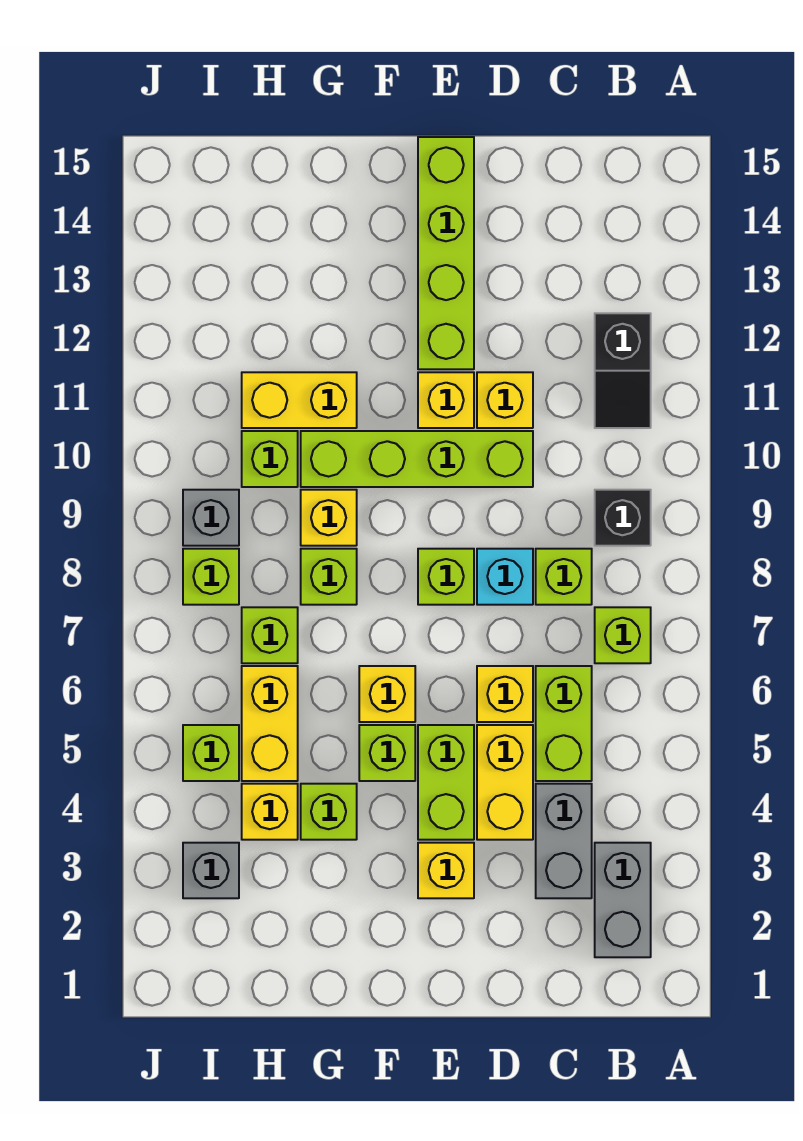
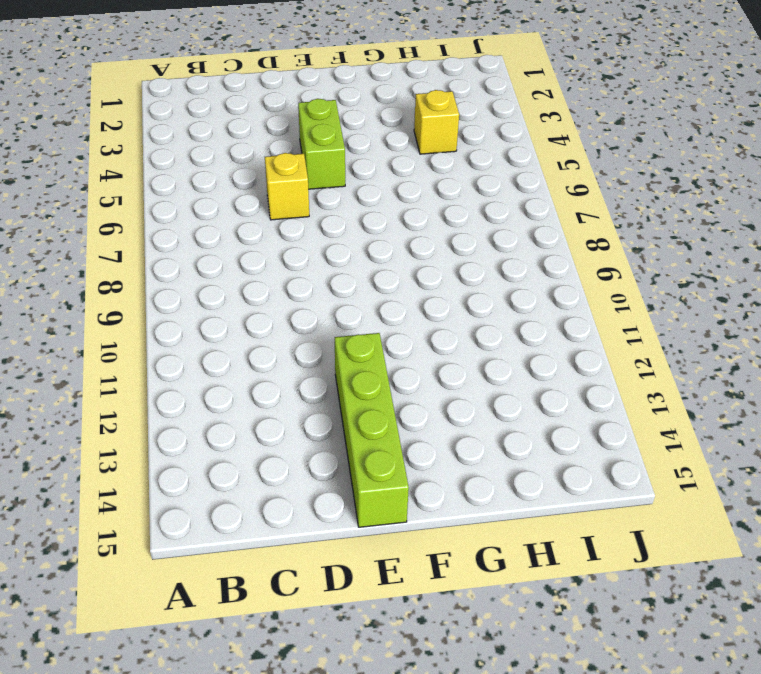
none -> grey brick B2:B3 level 1
none -> lime brick B7 level 1
none -> black brick B9 level 1
none -> black slope B11:B12 level 1 top 12

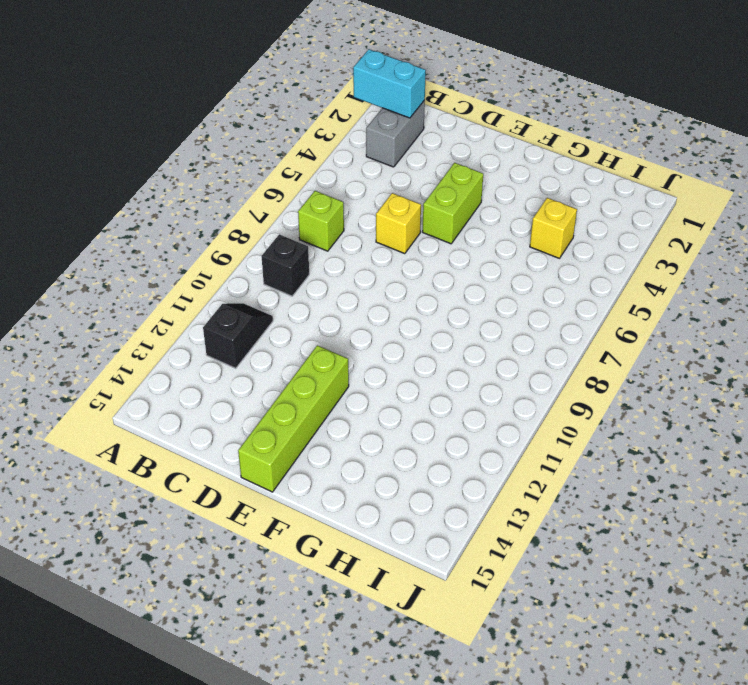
cyan brick A2:B2 level 2 -> none
none -> grey brick C3:C4 level 1
none -> lime brick C5:C6 level 1
none -> lime brick C8 level 1
none -> yellow brick D4:D5 level 1

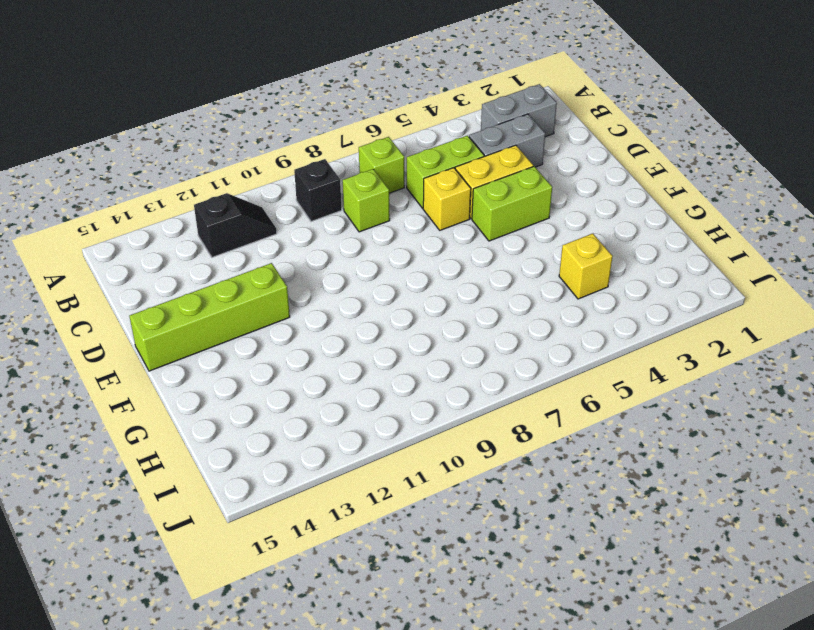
none -> cyan brick D8 level 1
none -> lime brick D10:G10 level 1
none -> yellow brick D11 level 1
none -> yellow brick E3 level 1

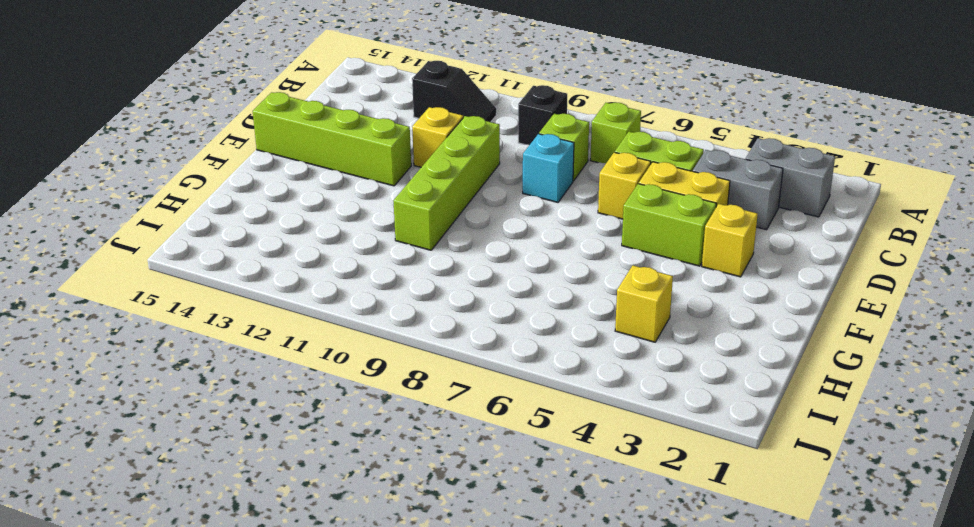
none -> lime brick E8 level 1
none -> yellow brick E11 level 1
none -> lime brick F5 level 1
none -> yellow brick F6 level 1

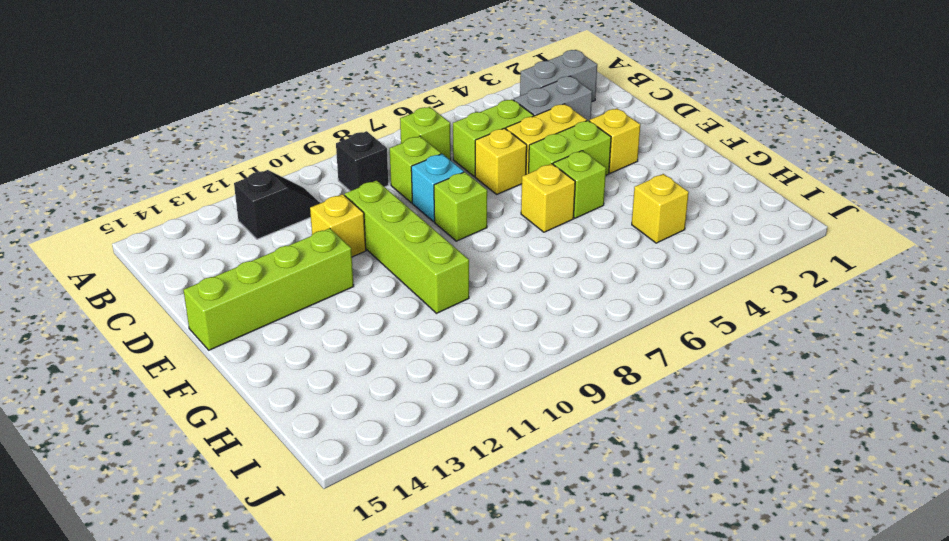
none -> yellow brick E11 level 1
none -> lime brick G4 level 1
none -> lime brick G8 level 1
none -> yellow brick G9 level 1

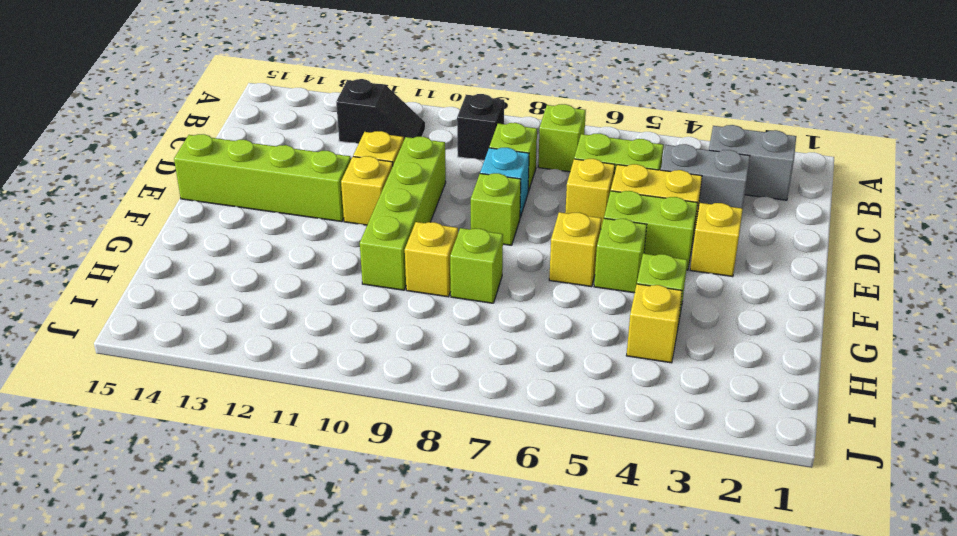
none -> yellow brick G11:H11 level 1
none -> yellow brick H5:H6 level 1
none -> lime brick H7 level 1
none -> lime brick H10 level 1

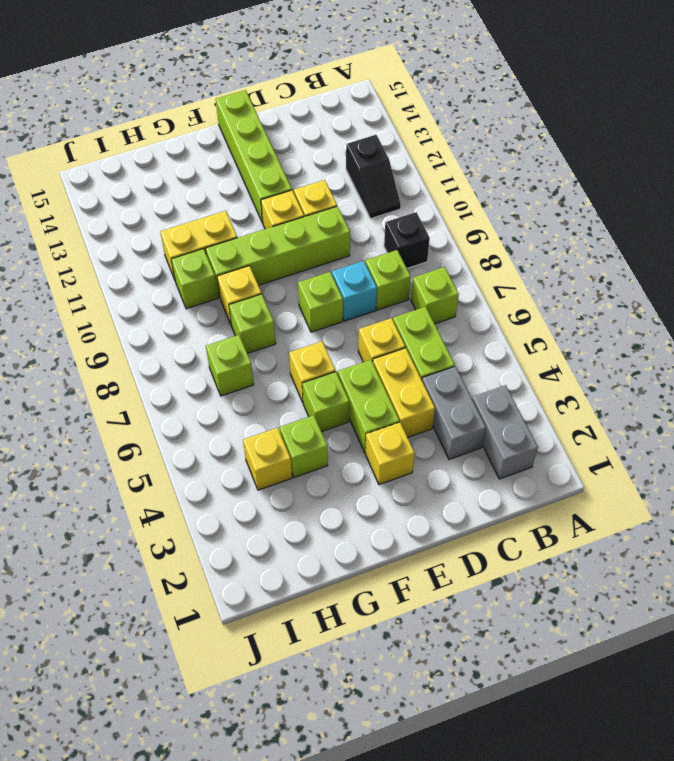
none -> yellow brick H5:H6 level 1
none -> grey brick I3 level 1
none -> lime brick I5 level 1
none -> lime brick I8 level 1

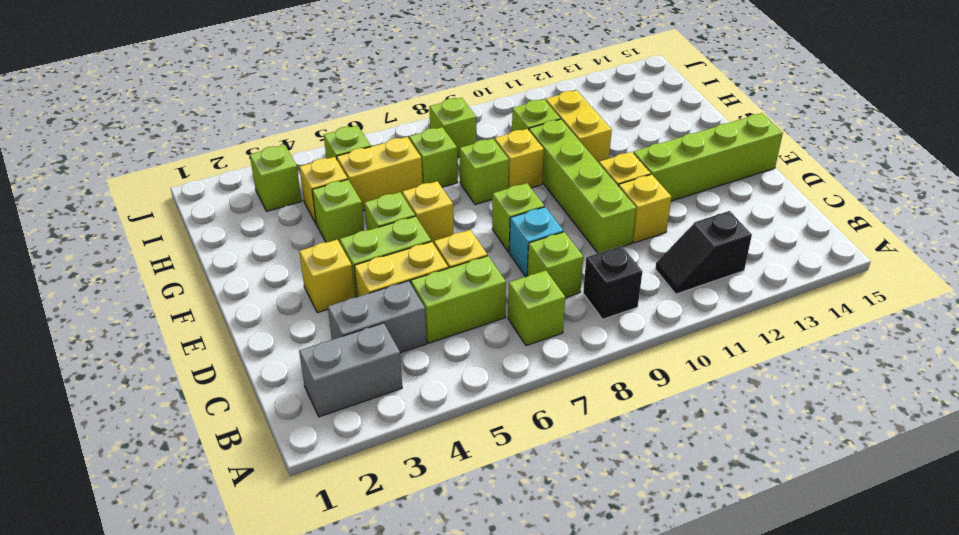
lime brick I3 level 1 -> grey brick I3 level 1
none -> grey brick I9 level 1

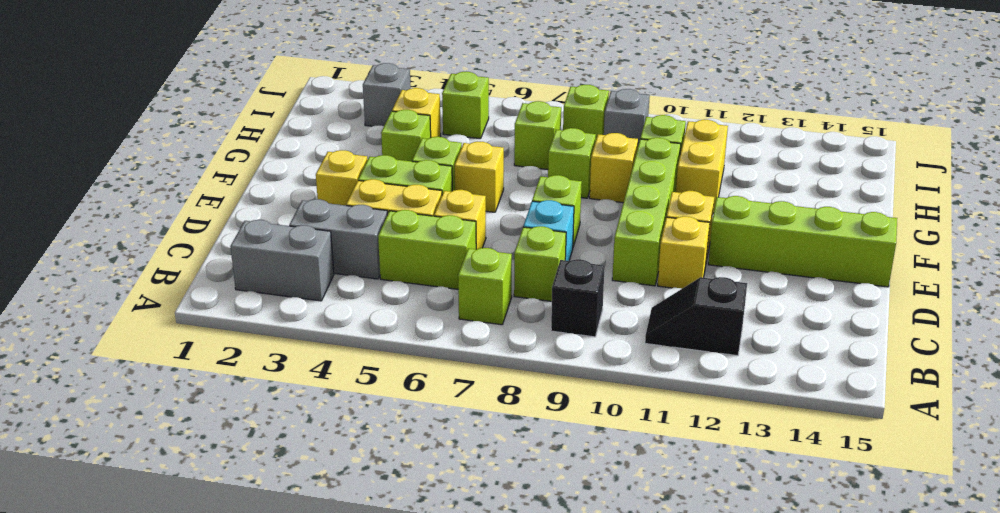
none -> yellow brick H5:H6 level 1

